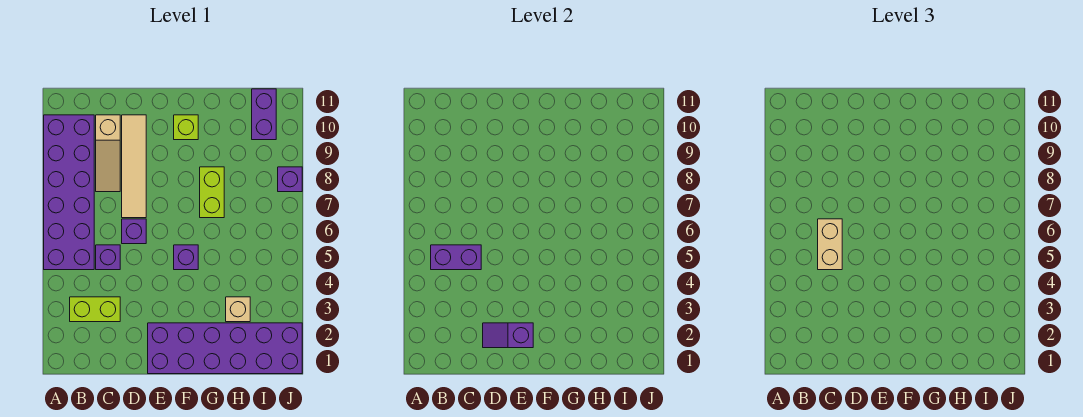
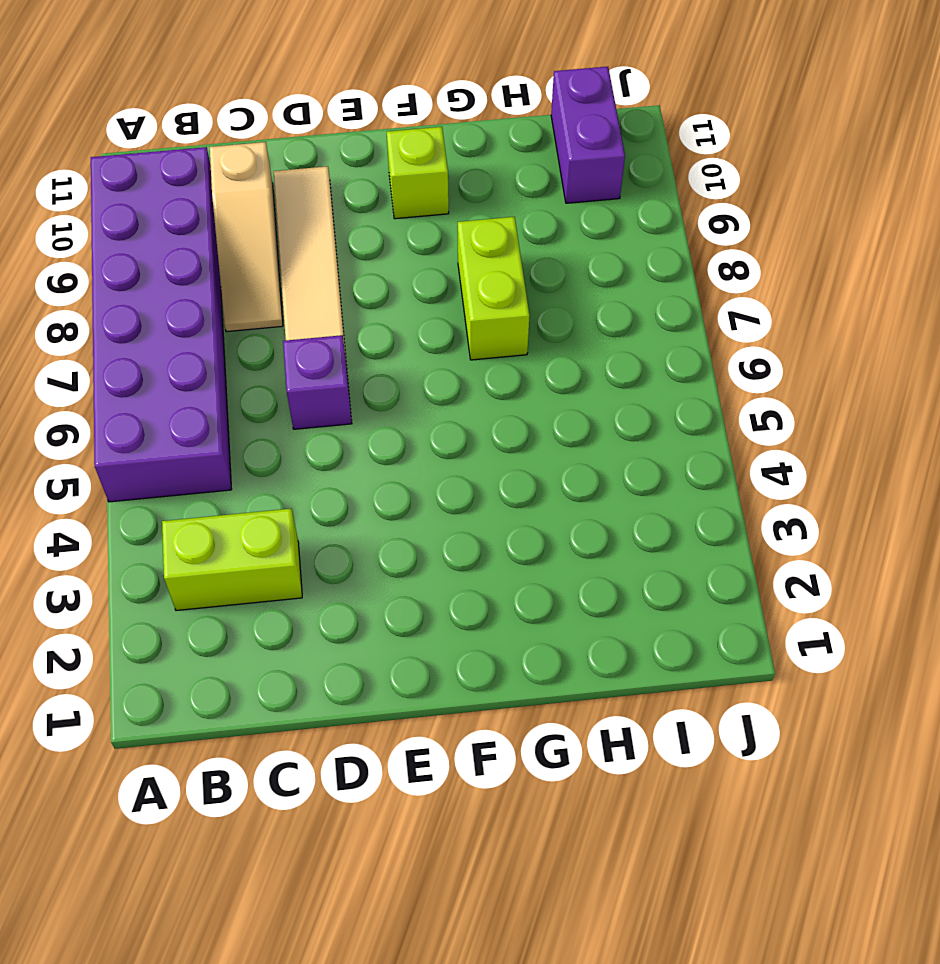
none -> purple brick C5 level 1
none -> purple brick E1:J2 level 1
none -> purple brick F5 level 1

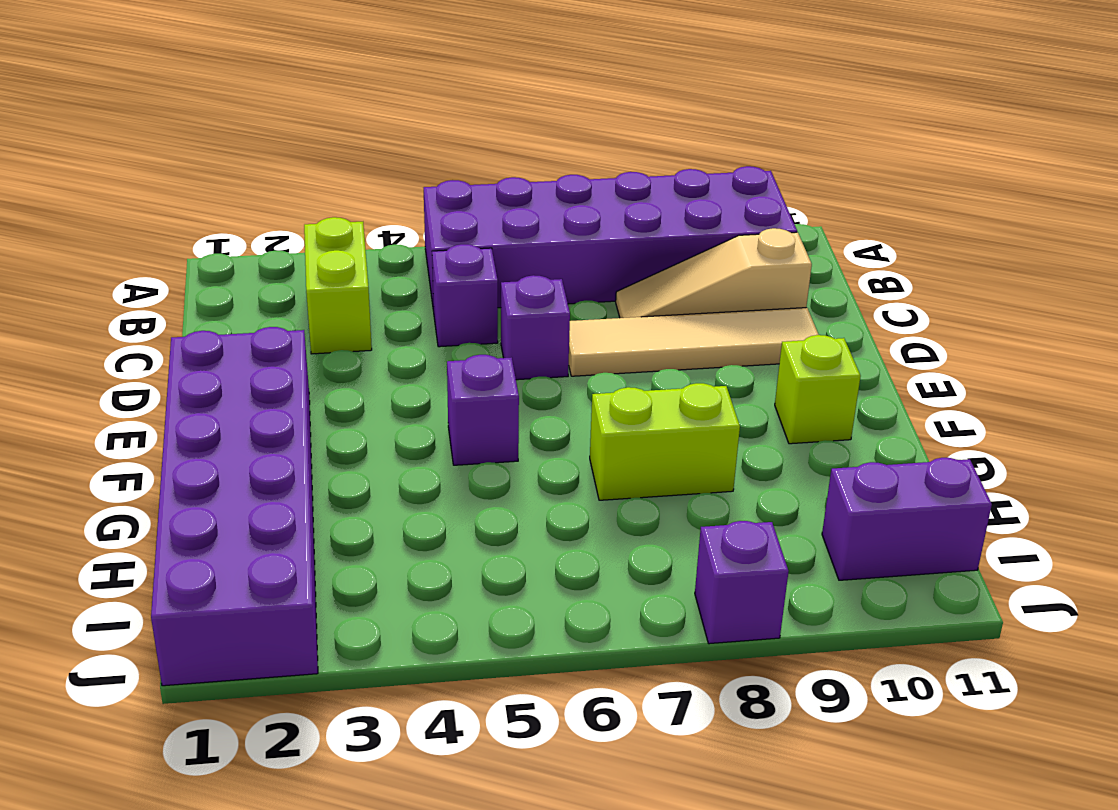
none -> tan brick H3 level 1
none -> purple brick B5:C5 level 2
none -> purple slope D2:E2 level 2 top E

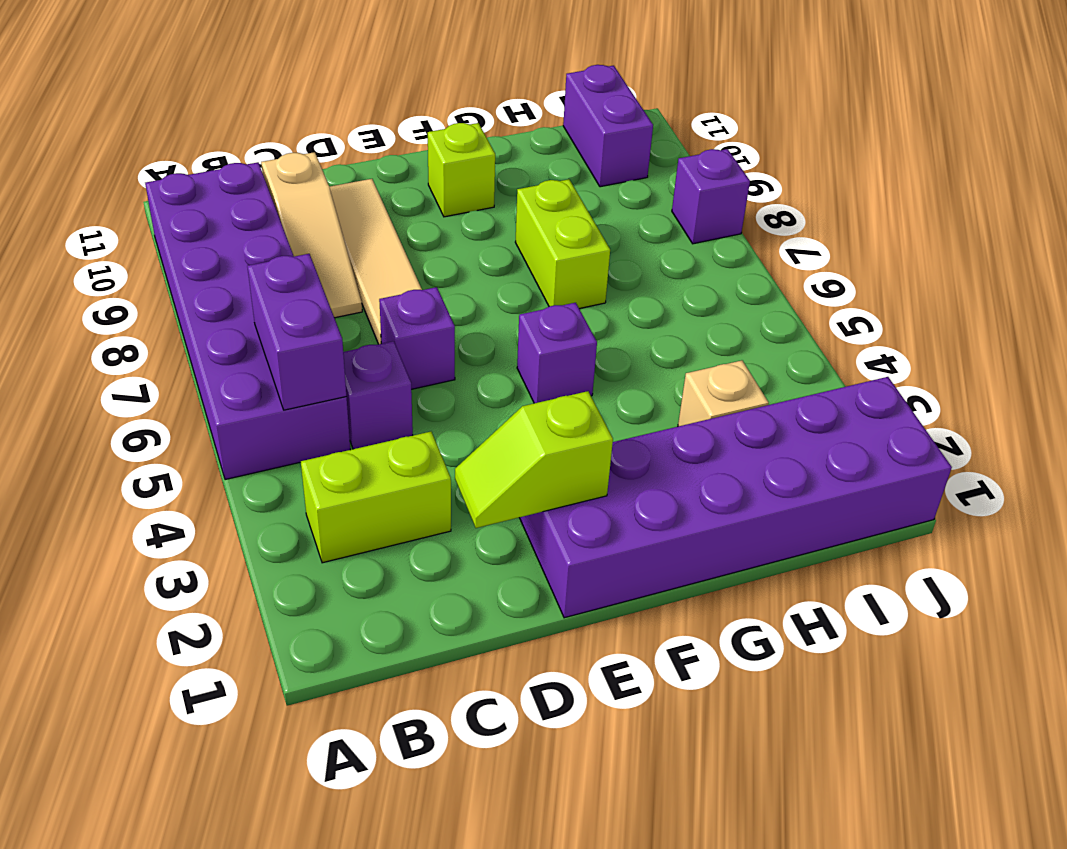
purple brick B5:B6 level 2 -> purple brick B5:C5 level 2
lime slope D2:E2 level 2 top E -> purple slope D2:E2 level 2 top E
none -> tan brick C5:C6 level 3

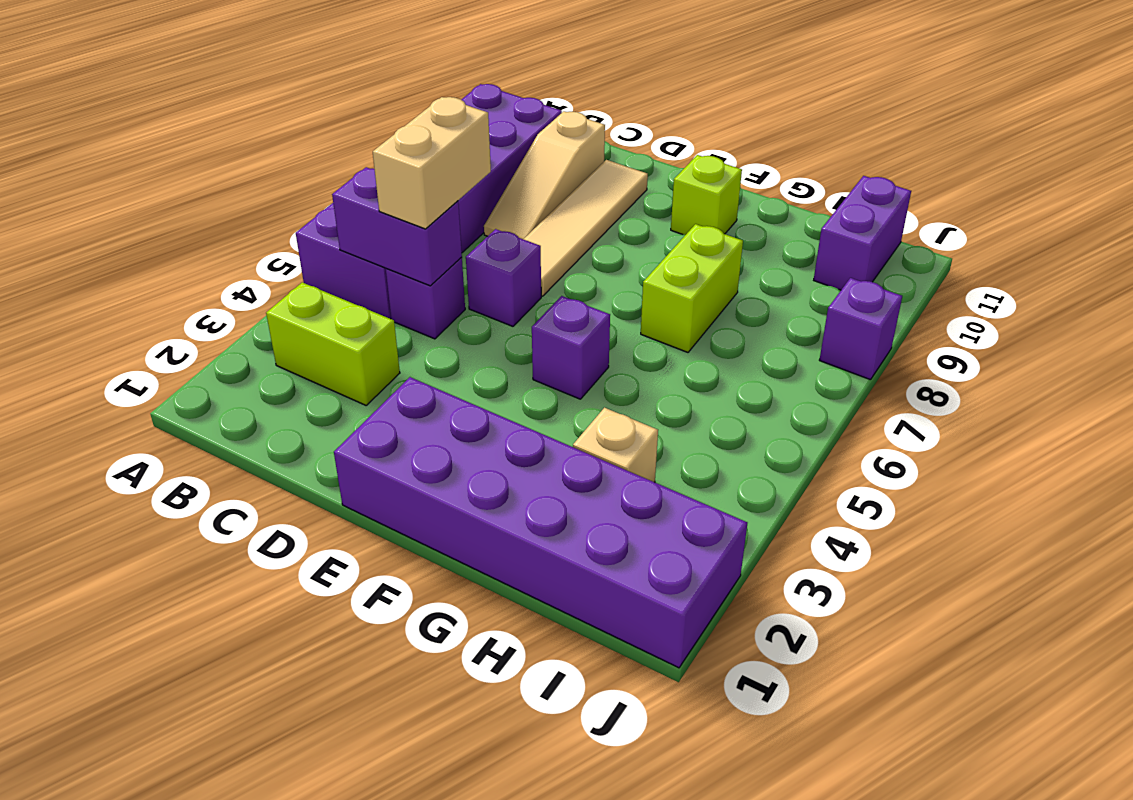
none -> purple slope D2:E2 level 2 top E

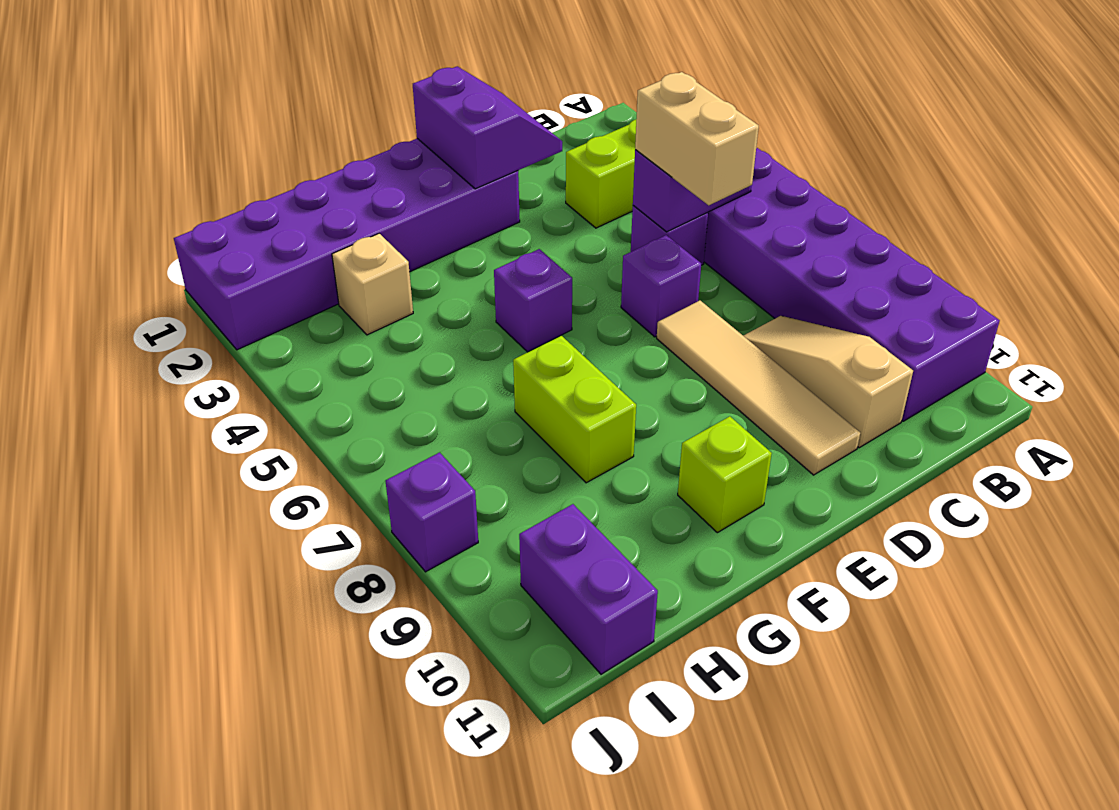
purple slope D1:E2 level 2 top E -> purple slope D2:E2 level 2 top E

